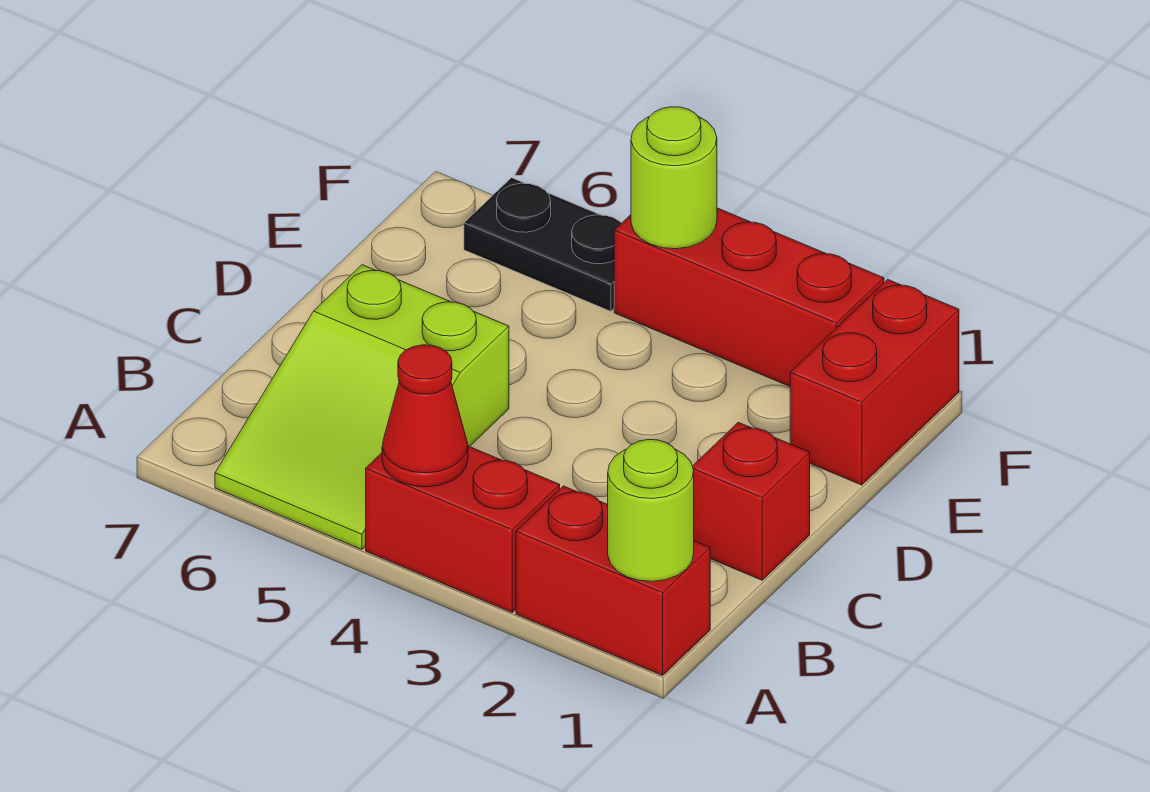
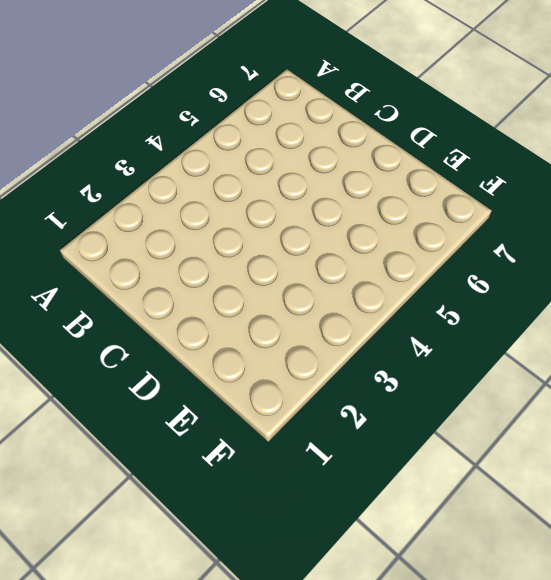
none -> red brick A1:A2 level 1
none -> red brick A3:A4 level 1

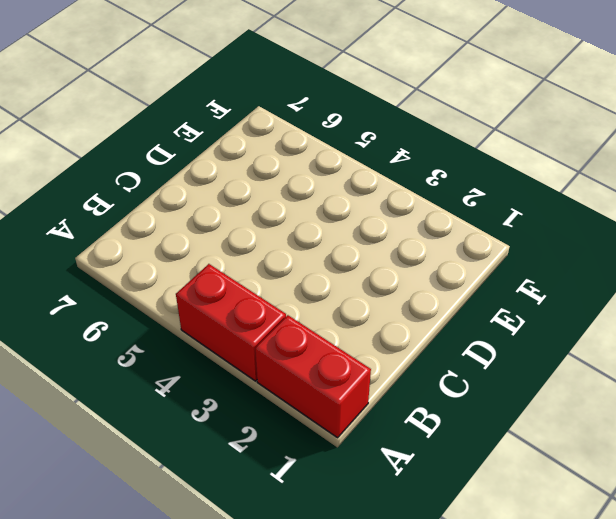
none -> lime slope A5:C6 level 1 top C
none -> red brick C1 level 1

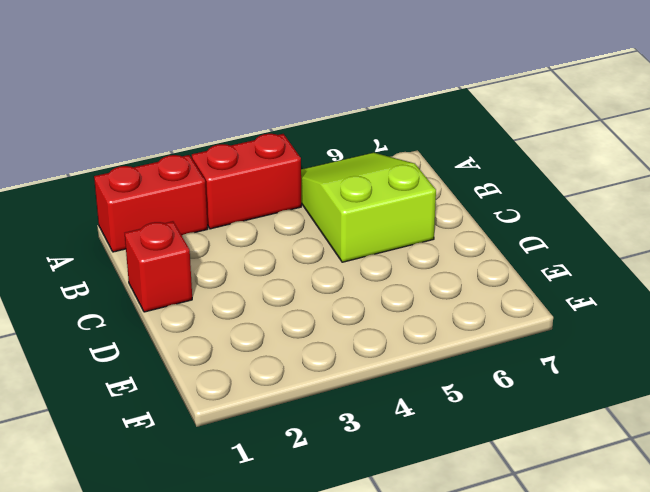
none -> red brick E1:F1 level 1
none -> red brick F2:F4 level 1

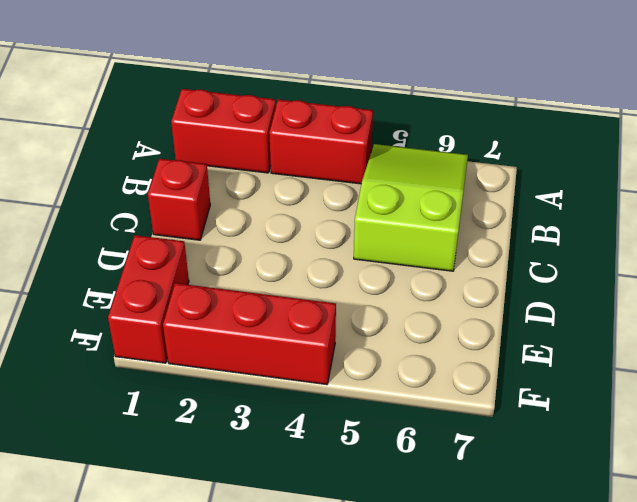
none -> black plate F5:F6 level 1
none -> lime round brick A1 level 2

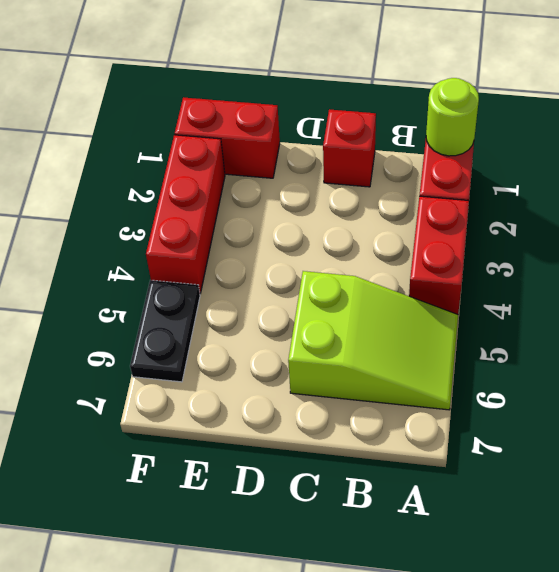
none -> red cone A4 level 2
none -> lime round brick F4 level 2

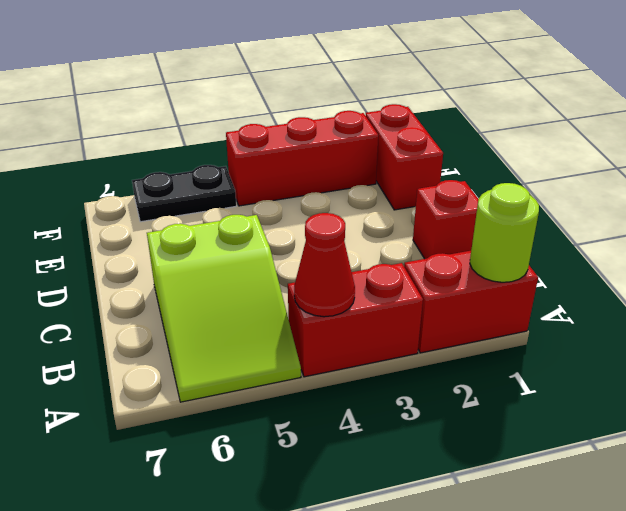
none -> lime round brick F4 level 2

